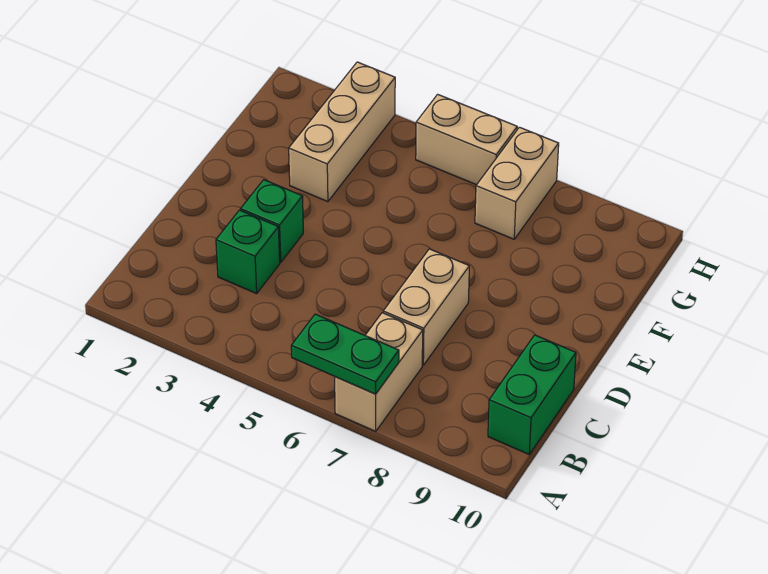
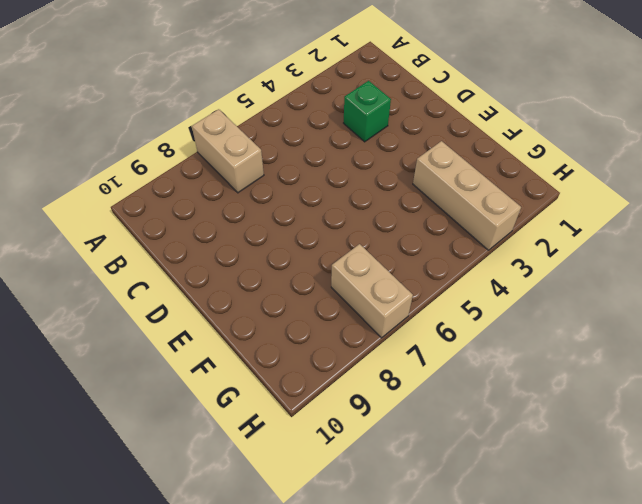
none -> green brick B10:C10 level 1
none -> tan brick C7:D7 level 1

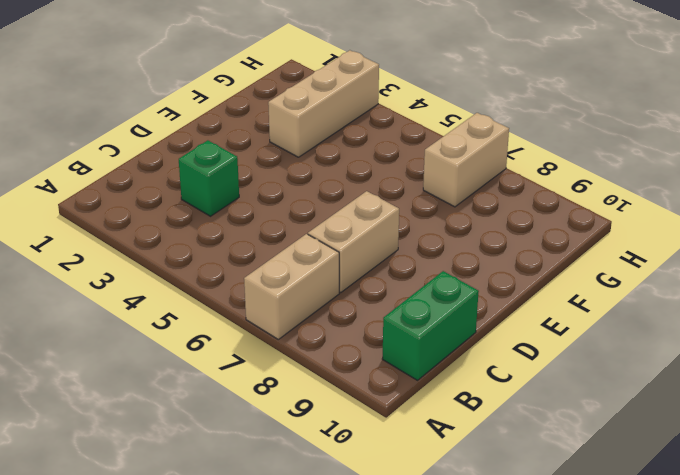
none -> green brick D3 level 1
none -> tan brick H5:H6 level 1

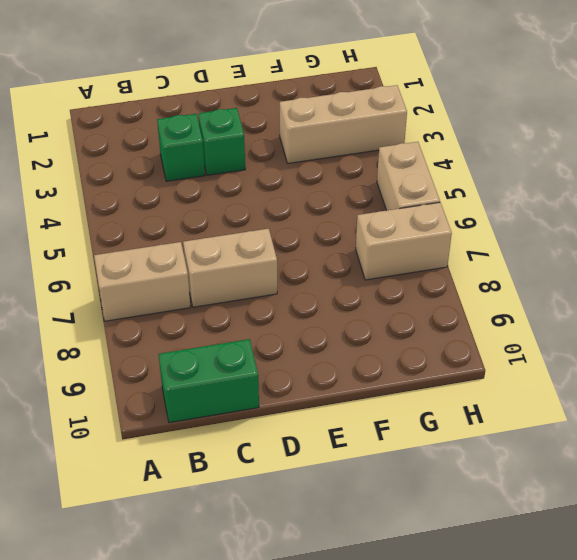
none -> green plate A6:A7 level 2

